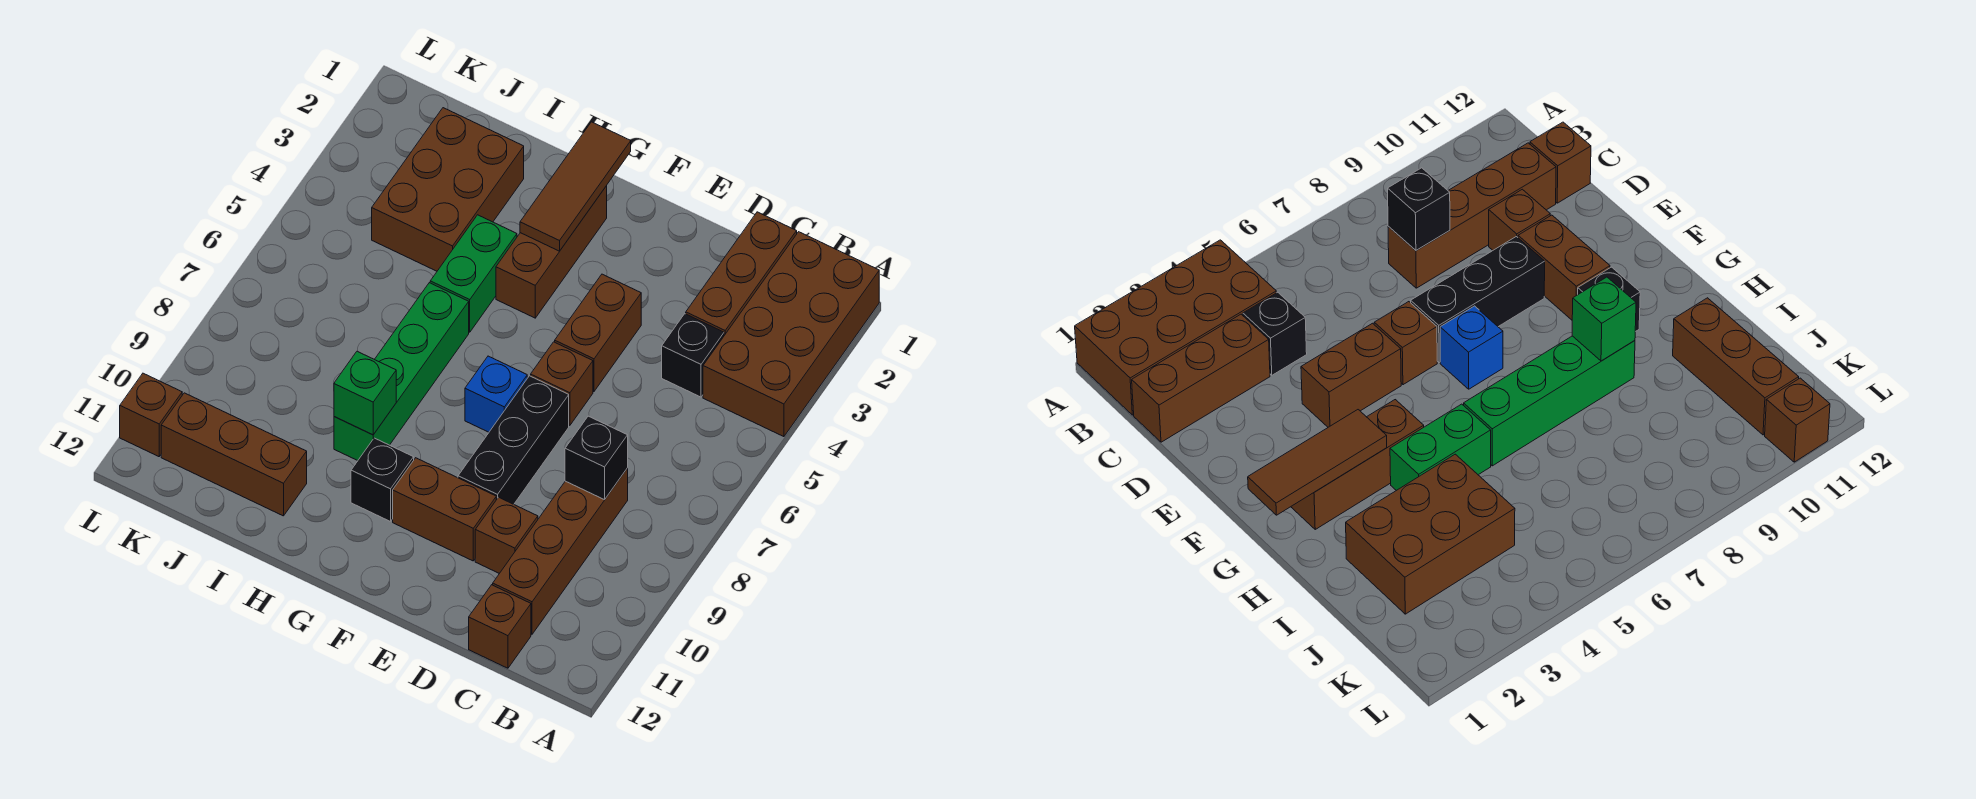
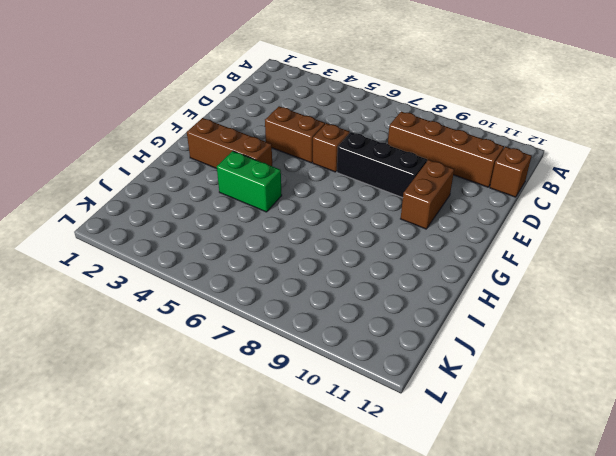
none -> brown brick A1:B4 level 1
none -> brown brick C1:C3 level 1
none -> black brick C4 level 1

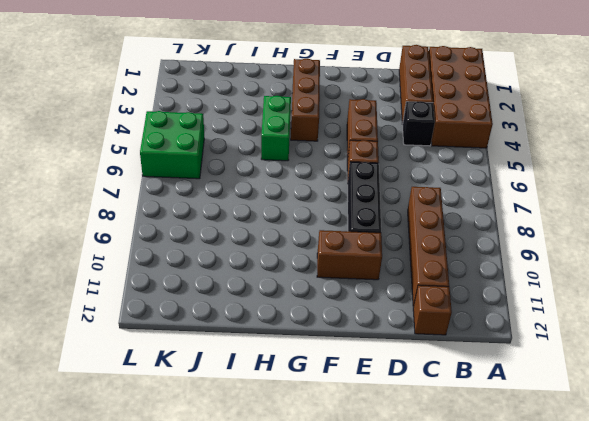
green brick K5:L6 level 1 -> none
none -> brown brick D10 level 1
none -> blue brick F7 level 1
none -> black brick G10 level 1

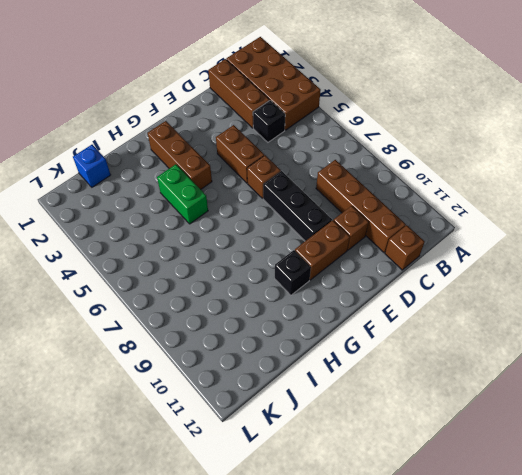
blue brick J1 level 1 -> blue brick F7 level 1
none -> green brick H6:H9 level 1
none -> brown brick I2:J4 level 1
none -> brown brick I11:K11 level 1

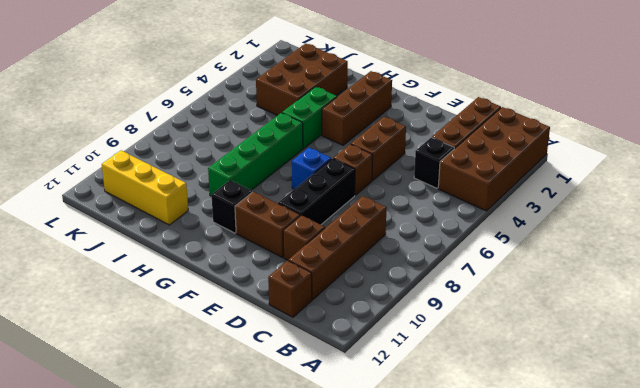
yellow brick I11:K11 level 1 -> brown brick I11:K11 level 1
none -> brown brick L11 level 1
none -> black brick C8 level 2
none -> brown tile G1:G3 level 2

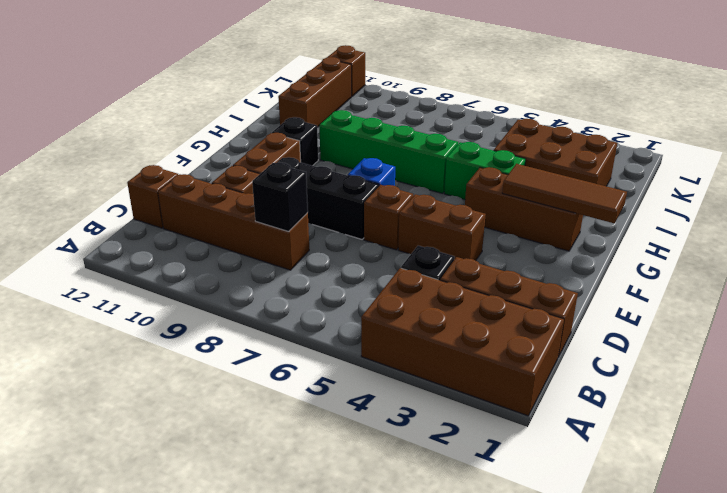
none -> green brick H9 level 2

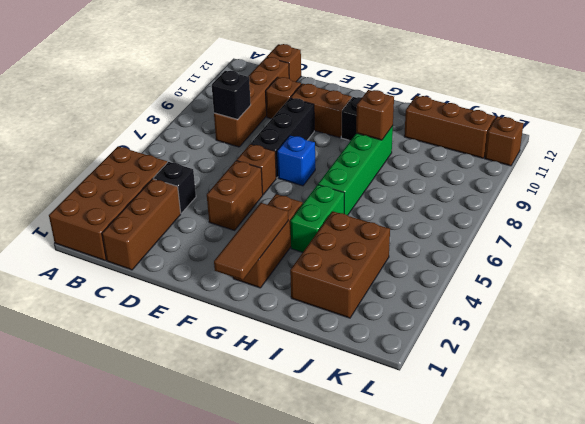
brown brick H9 level 2 -> green brick H9 level 2

